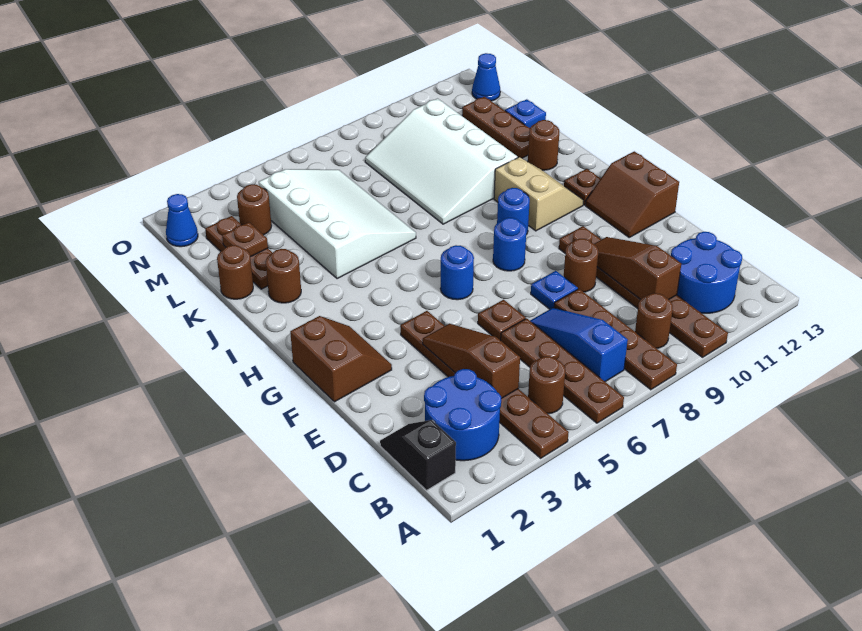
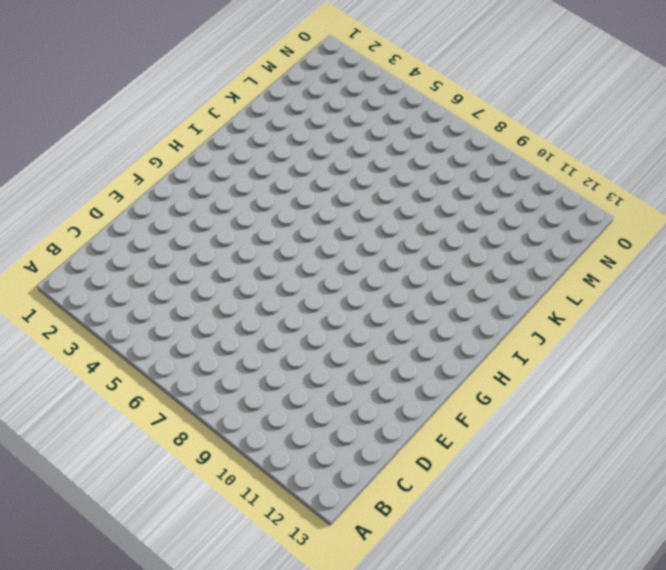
none -> brown plate A4:F4 level 1
none -> brown plate A6:D6 level 1
none -> brown plate A8:D8 level 1
none -> brown plate A10:F10 level 1

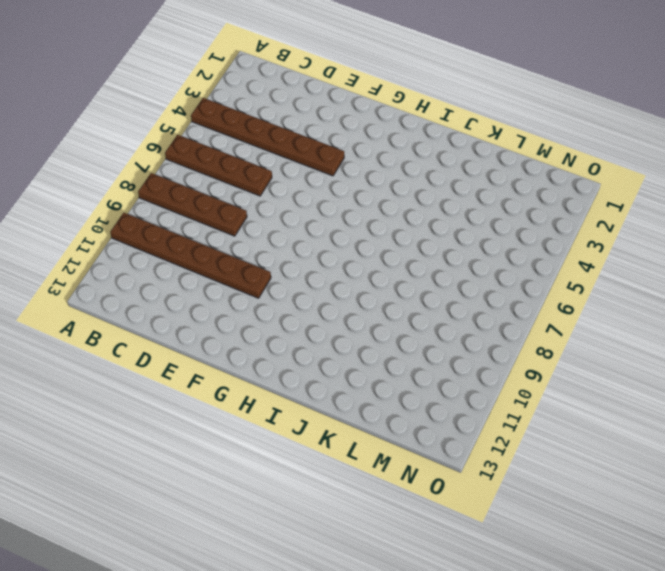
none -> black slope B1:C1 level 1 top B
none -> blue round brick B2:C3 level 1
none -> brown round brick B5 level 1
none -> blue slope B7:D7 level 1 top B

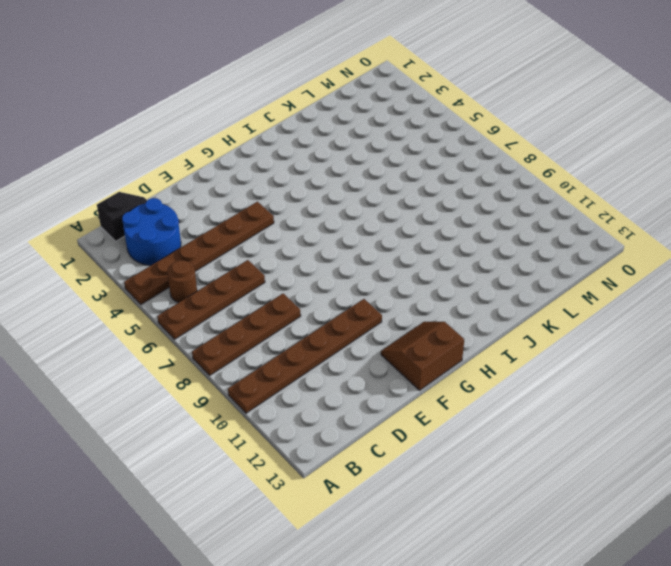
none -> blue slope B7:D7 level 1 top B
none -> brown round brick B9 level 1
none -> blue round brick B11:C12 level 1
none -> brown plate E6 level 1

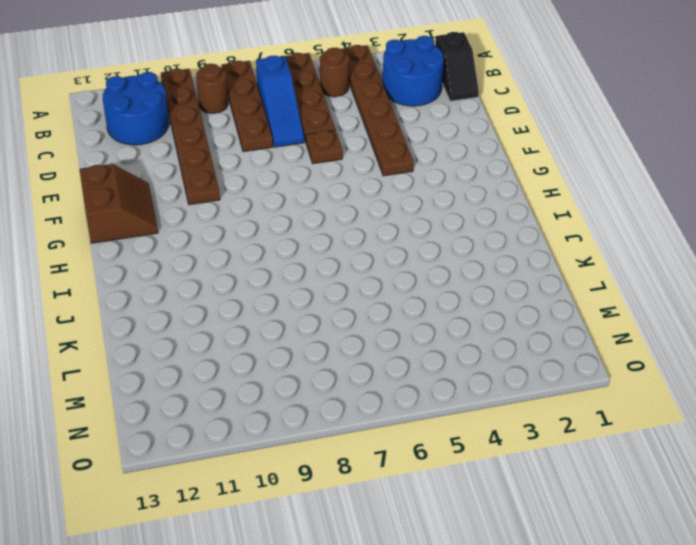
none -> blue plate E8 level 1
none -> brown round brick E9 level 1
none -> brown slope F1:G2 level 1 top 1
none -> blue round brick G6 level 1

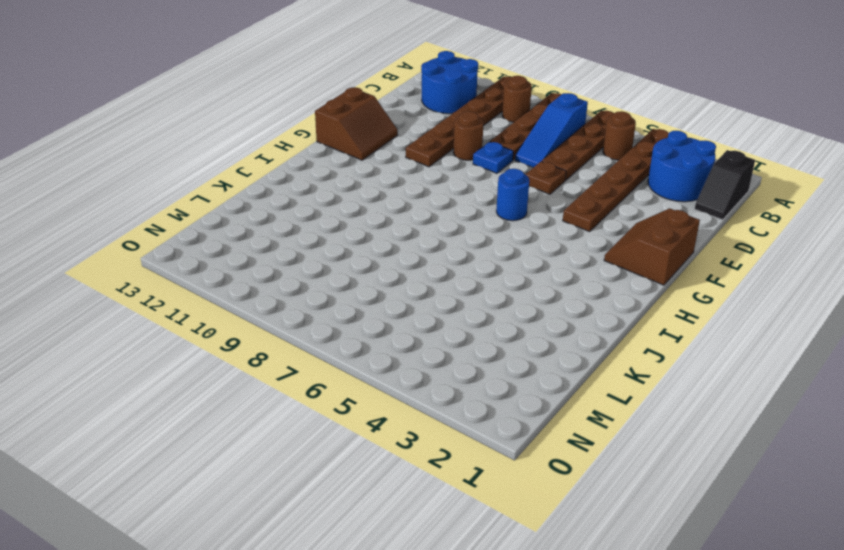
none -> blue round brick G8 level 1
none -> blue round brick H9 level 1
none -> tan slope H10:I11 level 1 top 10
none -> brown plate H12 level 1

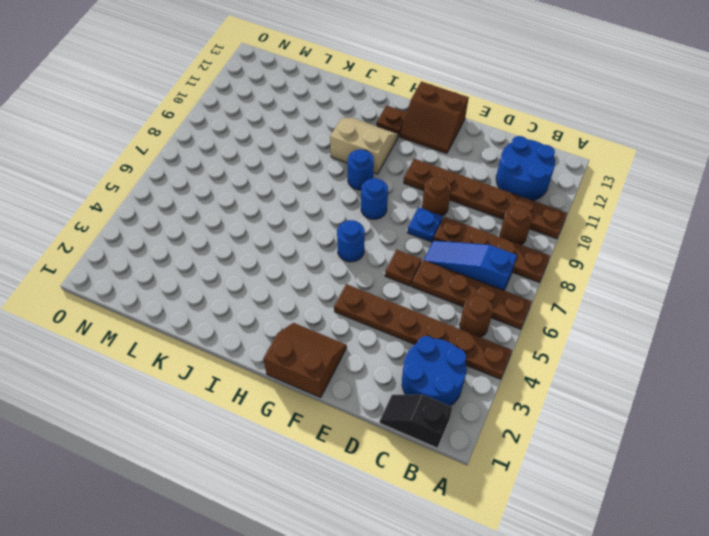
none -> brown round brick J2 level 1
none -> white slope J4:M6 level 1 top 4
none -> white slope J8:M10 level 1 top 10
none -> brown round brick J12 level 1

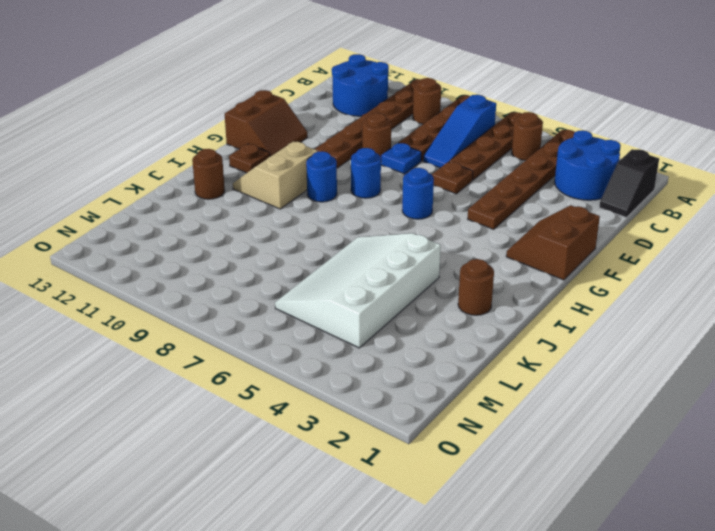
none -> white slope J8:M10 level 1 top 10
none -> brown round brick K1 level 1
none -> brown plate K2:M2 level 1
none -> brown plate K12:M12 level 1

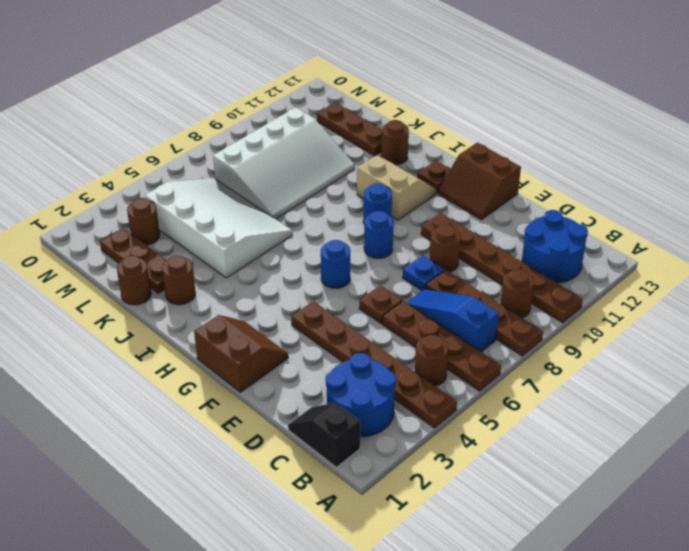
white slope K7:M10 level 1 top M -> white slope J8:M10 level 1 top 10
none -> blue plate L13 level 1
none -> blue cone N1 level 1
none -> blue cone N13 level 1
none -> brown slope C4:E4 level 2 top C

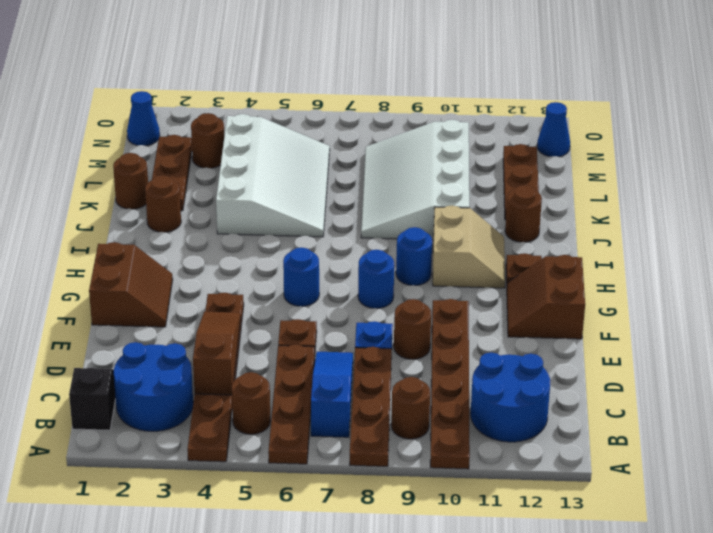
none -> blue plate L13 level 1
none -> brown slope C10:E10 level 2 top C
none -> brown plate L2 level 2

